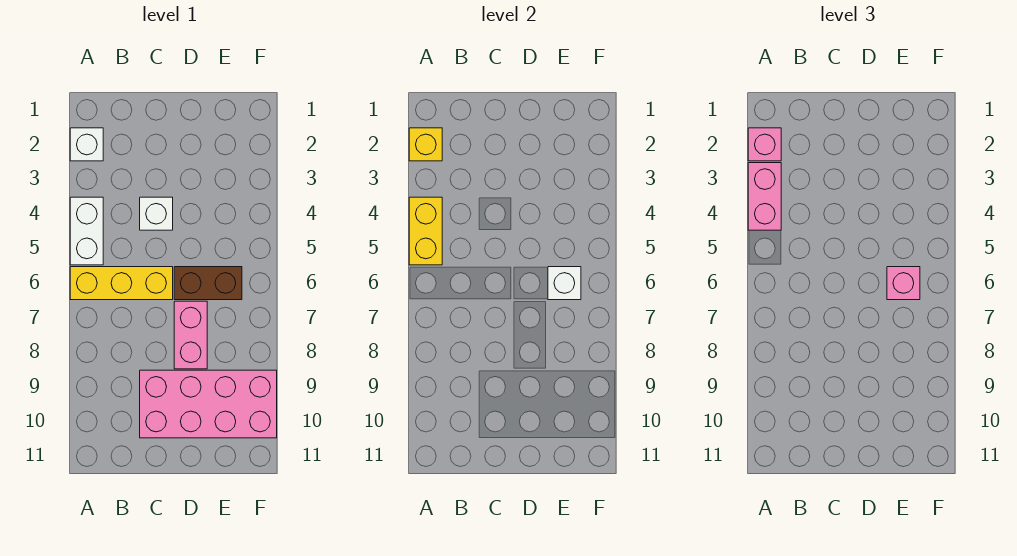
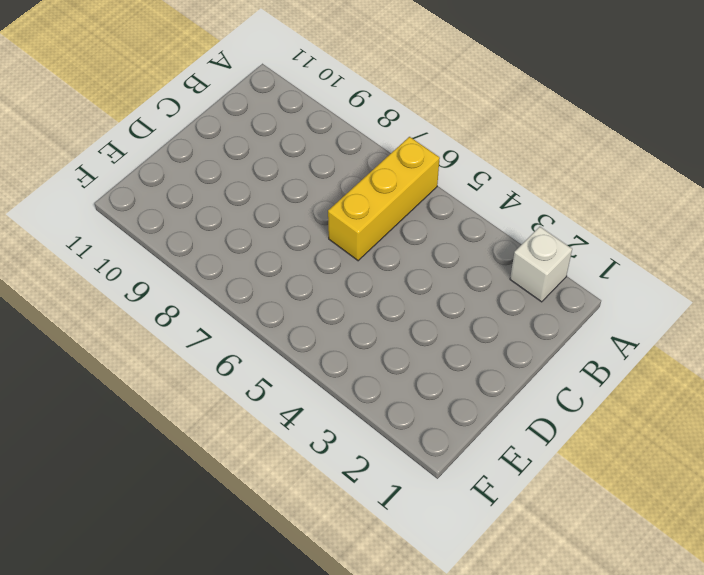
none -> white brick A4:A5 level 1
none -> white brick C4 level 1
none -> pink brick C9:F10 level 1

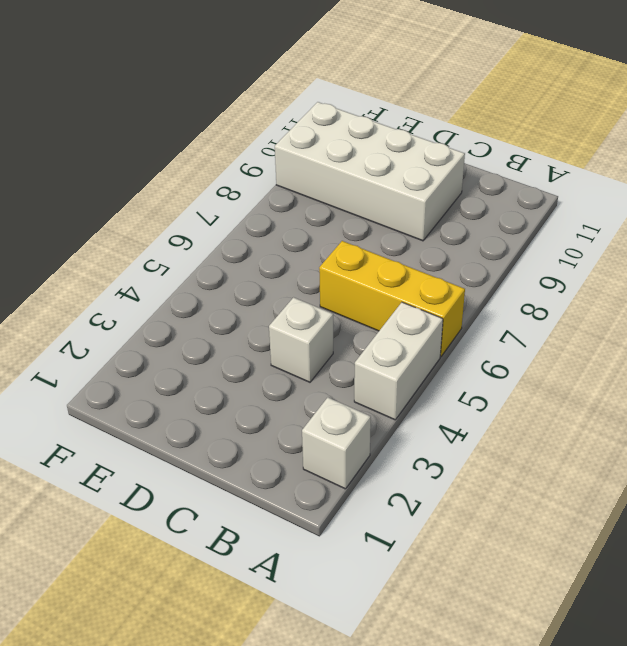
white brick C9:F10 level 1 -> pink brick C9:F10 level 1
none -> brown brick D6:E6 level 1
none -> pink brick D7:D8 level 1
none -> yellow brick A2 level 2

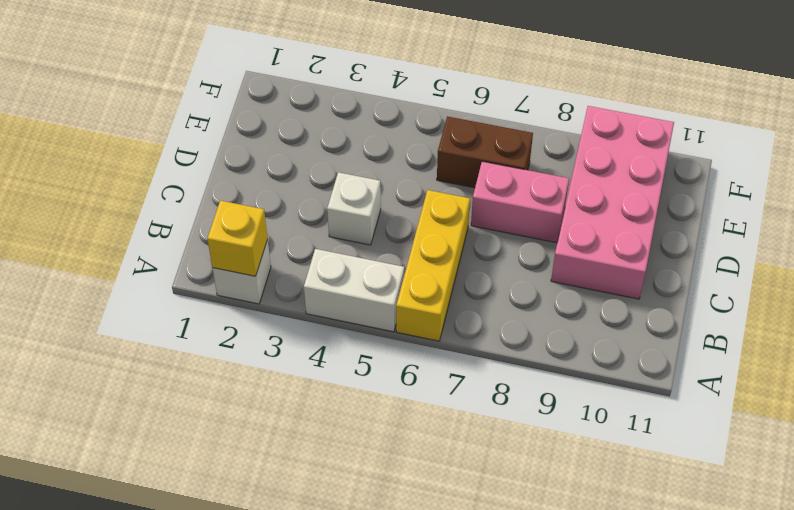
brown brick E6:E7 level 1 -> brown brick D6:E6 level 1
none -> yellow brick A4:A5 level 2
none -> white brick E6 level 2
none -> pink brick A2 level 3

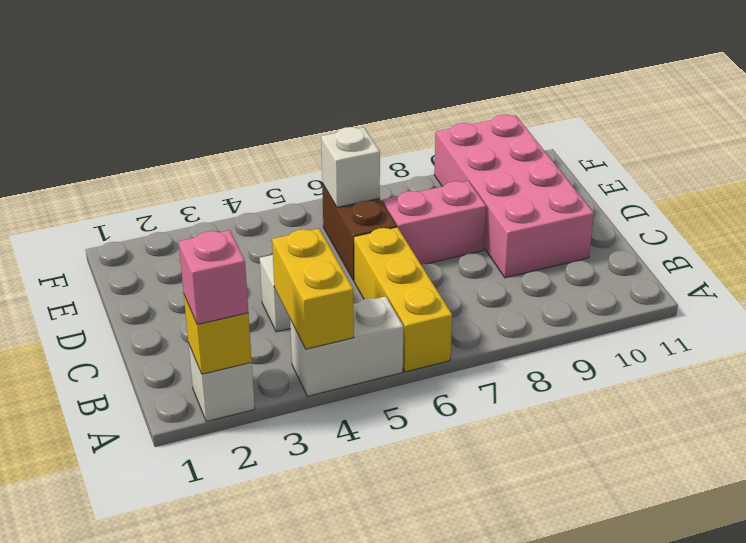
yellow brick A4:B4 level 2 -> yellow brick A4:A5 level 2
none -> pink brick A3:A4 level 3
none -> pink brick E6 level 3

